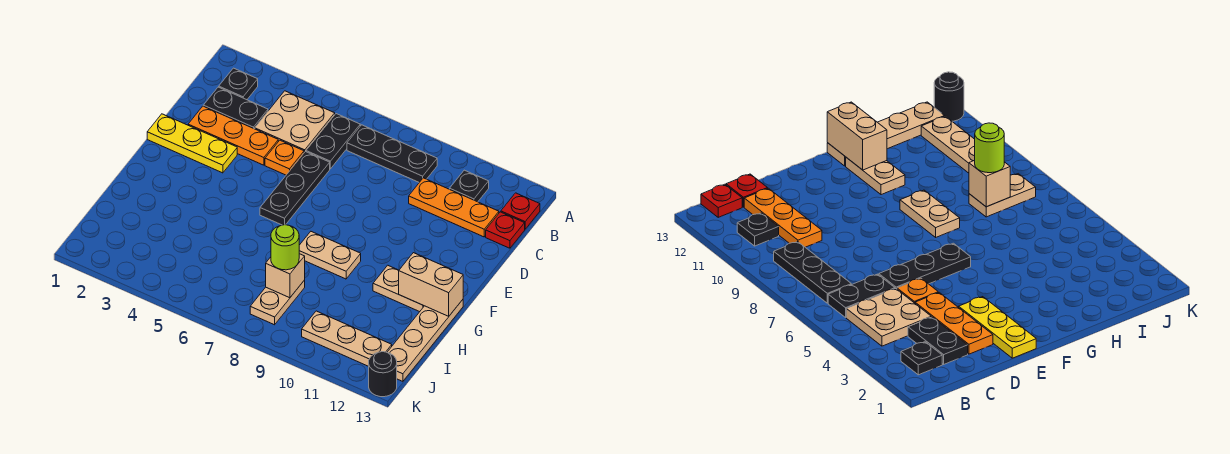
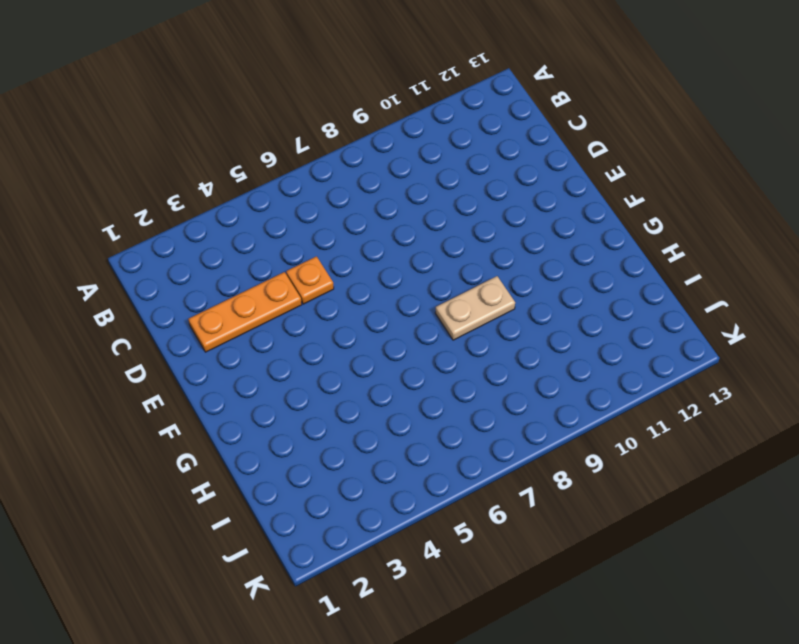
none -> black plate B2 level 1
none -> tan plate B4:C5 level 1
none -> black plate B6:C6 level 1

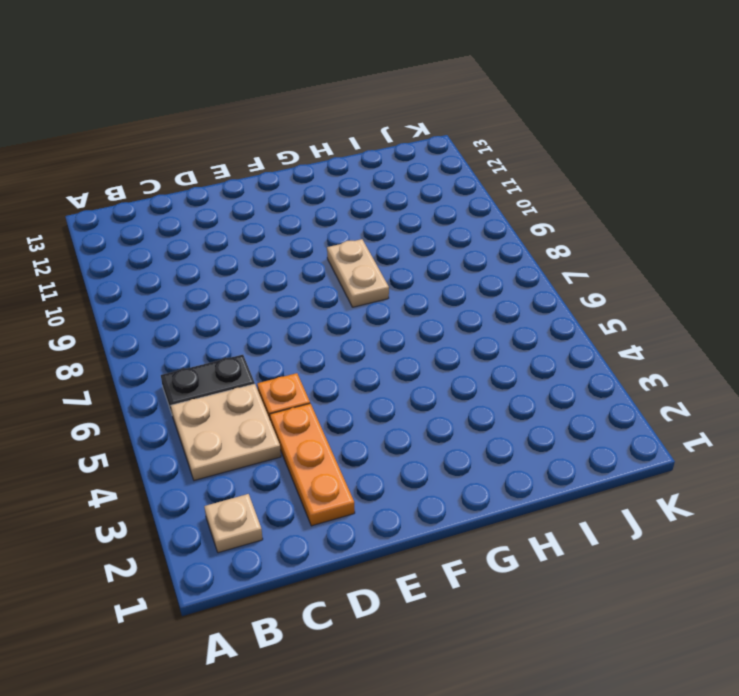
tan plate B2 level 1 -> black plate B2 level 1
none -> black plate B7:B9 level 1
none -> black plate B11 level 1
none -> red plate B13 level 1

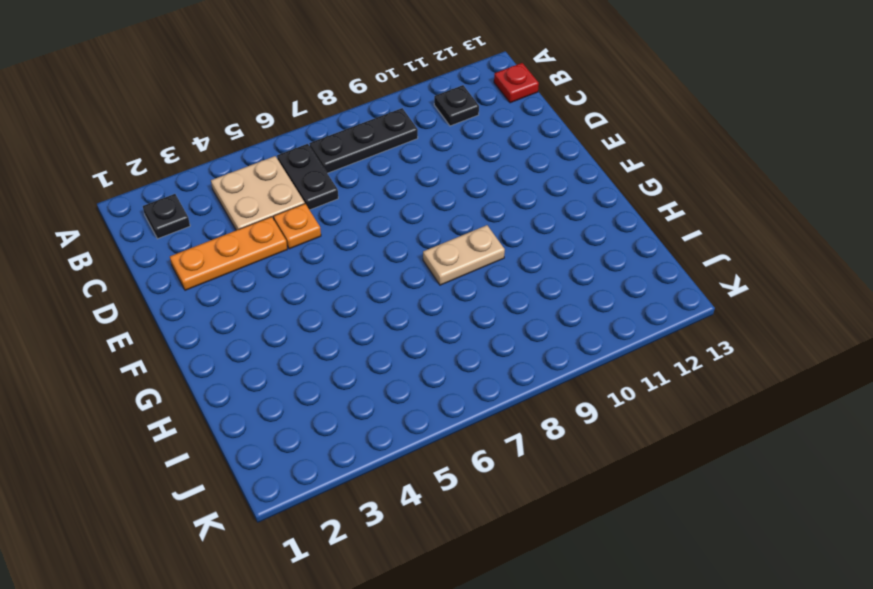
none -> black plate C2:C3 level 1
none -> orange plate C10:C12 level 1
none -> red plate C13 level 1

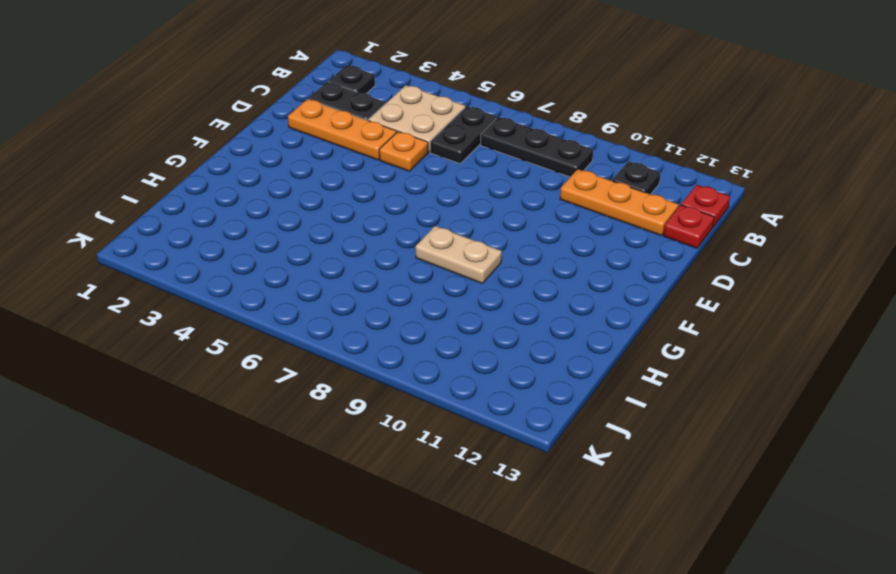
none -> black plate D6:F6 level 1
none -> yellow plate E1:E3 level 1
none -> tan plate G11:G12 level 1

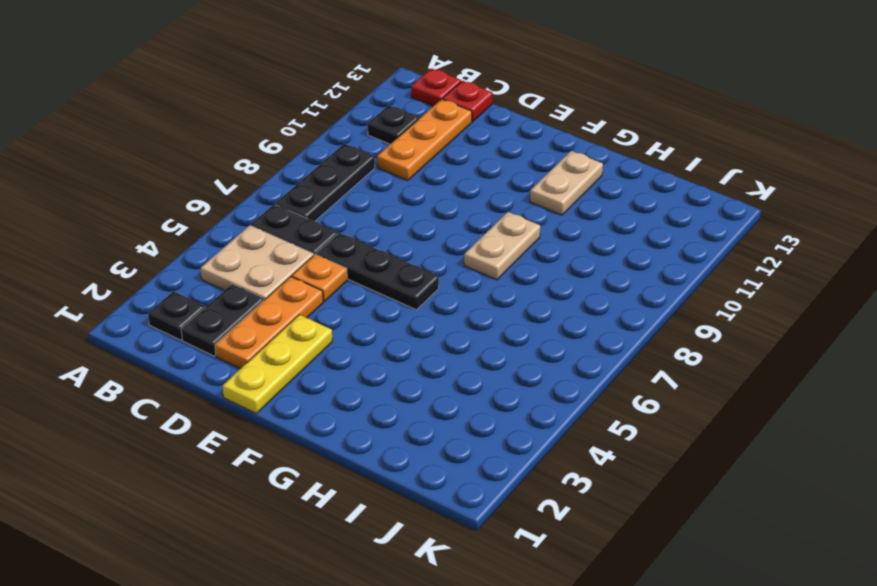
none -> tan plate G13:J13 level 1
none -> tan plate I8:J8 level 1
none -> tan plate J10:J12 level 1

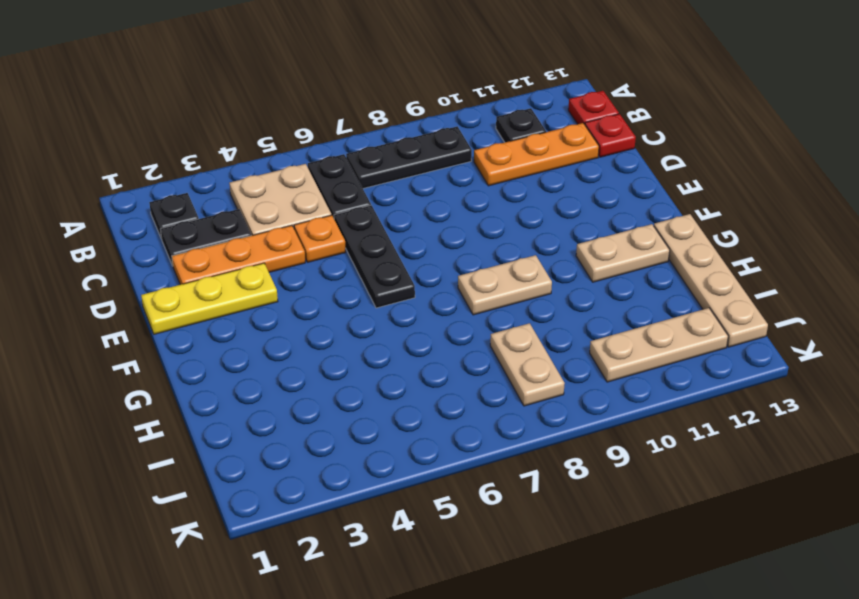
none -> black round brick K13 level 1
none -> tan brick G12:G13 level 2
none -> tan brick I8 level 2

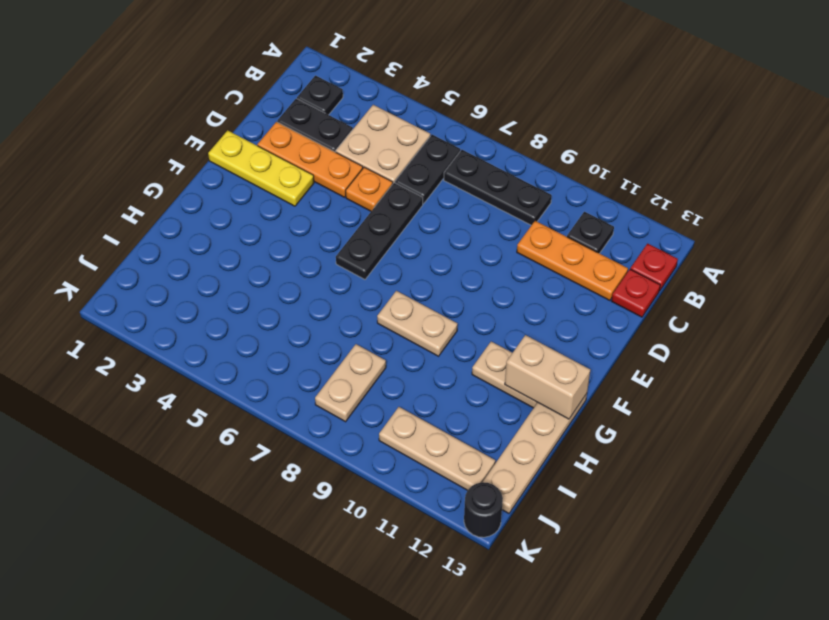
none -> tan brick I8 level 2
none -> lime round brick I8 level 3

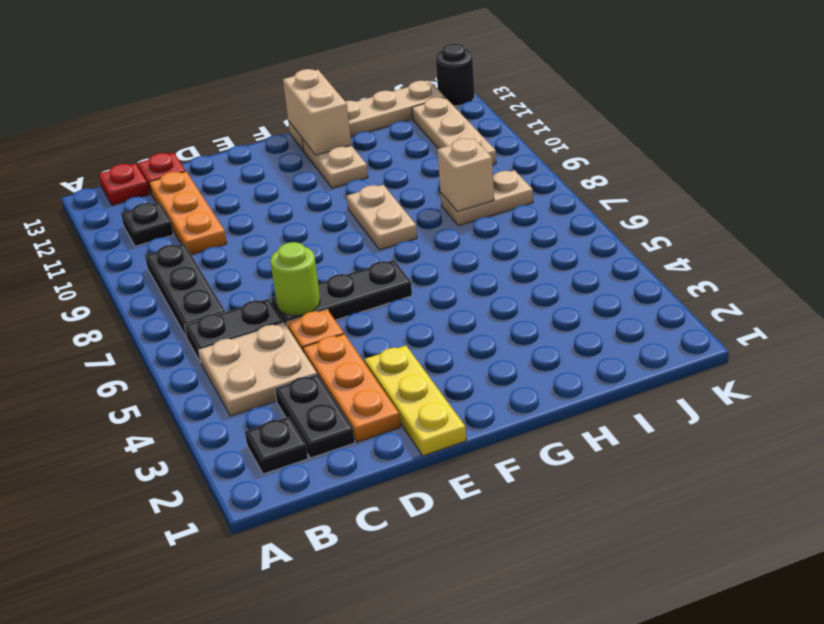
lime round brick D6 level 2 -> lime round brick I8 level 3

